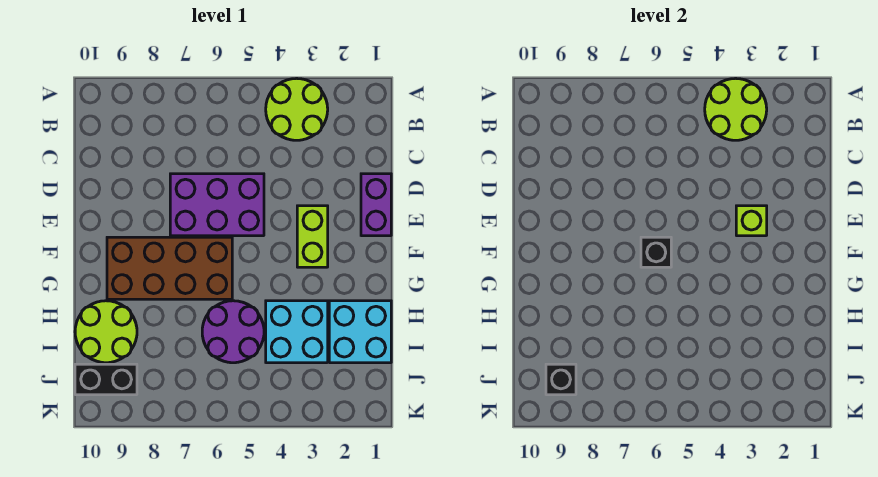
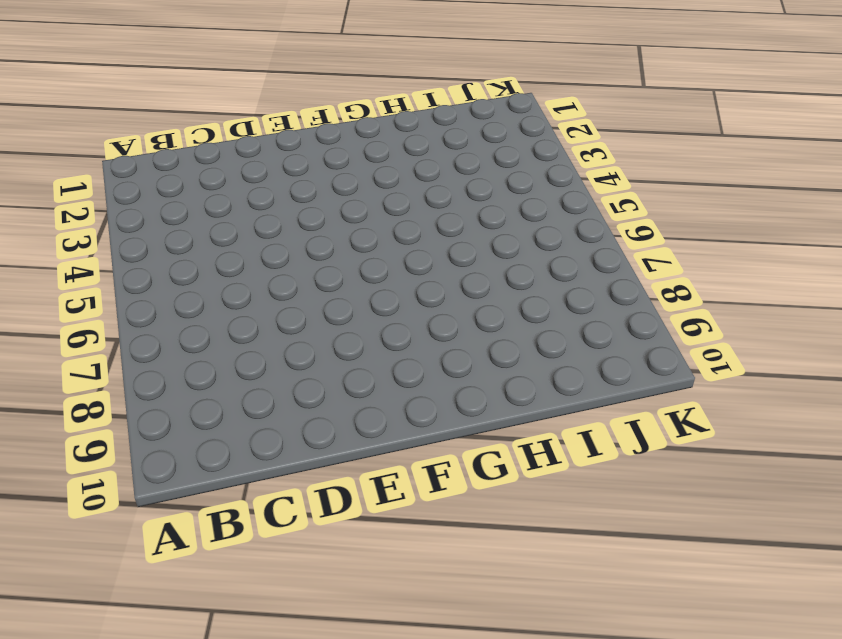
none -> lime round brick A3:B4 level 1
none -> purple brick D1:E1 level 1
none -> purple brick D5:E7 level 1

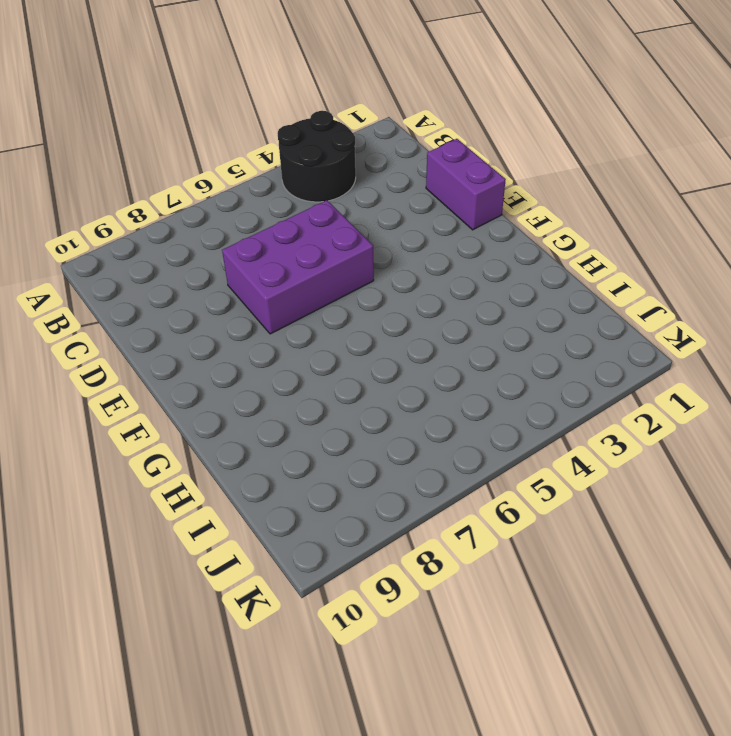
black round brick A3:B4 level 1 -> lime round brick A3:B4 level 1
none -> lime brick E3:F3 level 1
none -> brown brick F6:G9 level 1
none -> cyan brick H1:I2 level 1

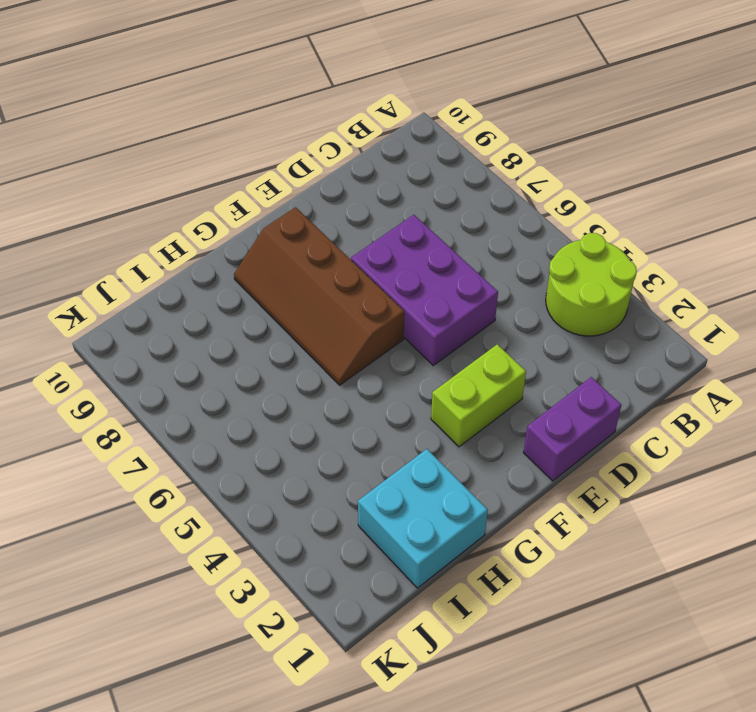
brown slope F6:G9 level 1 top F -> brown brick F6:G9 level 1
none -> cyan brick H3:I4 level 1
none -> purple round brick H5:I6 level 1
none -> lime round brick H9:I10 level 1

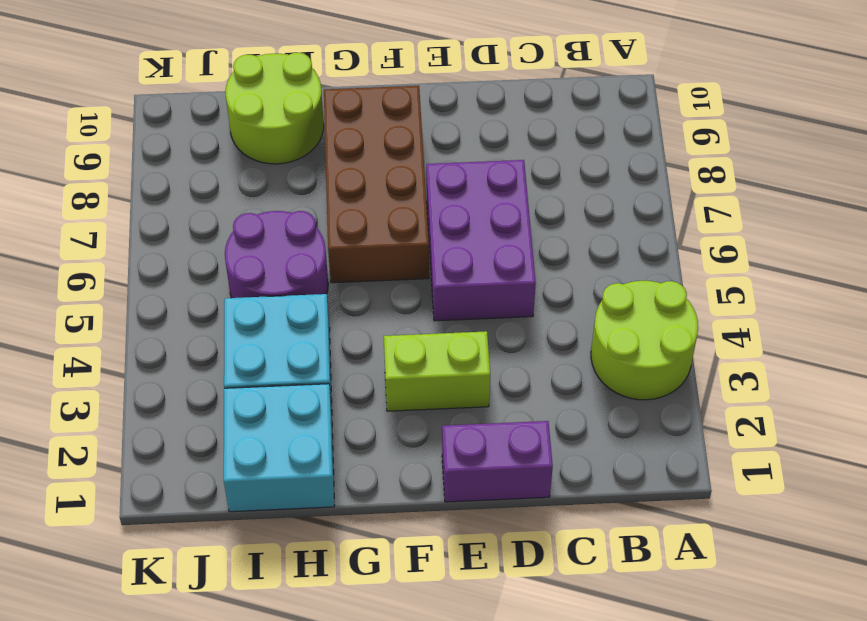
none -> black brick J9:J10 level 1
none -> lime round brick A3:B4 level 2
none -> lime brick E3 level 2

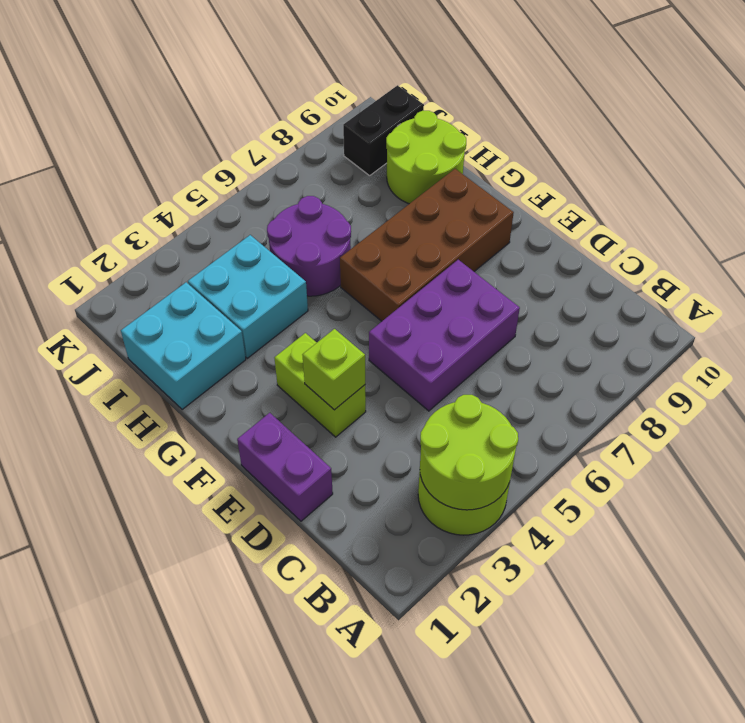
none -> black brick F6 level 2
none -> black brick J9 level 2

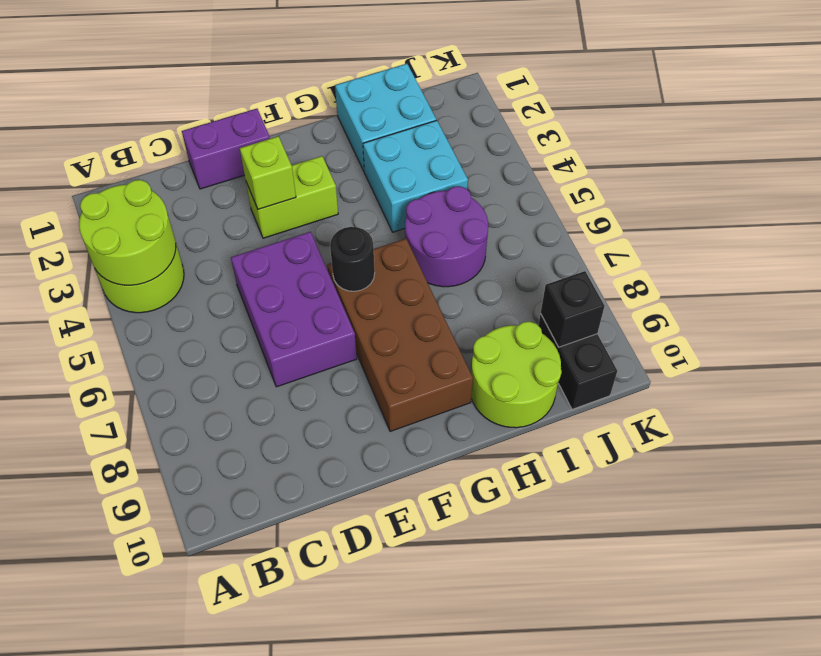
black round brick F6 level 2 -> black brick F6 level 2

